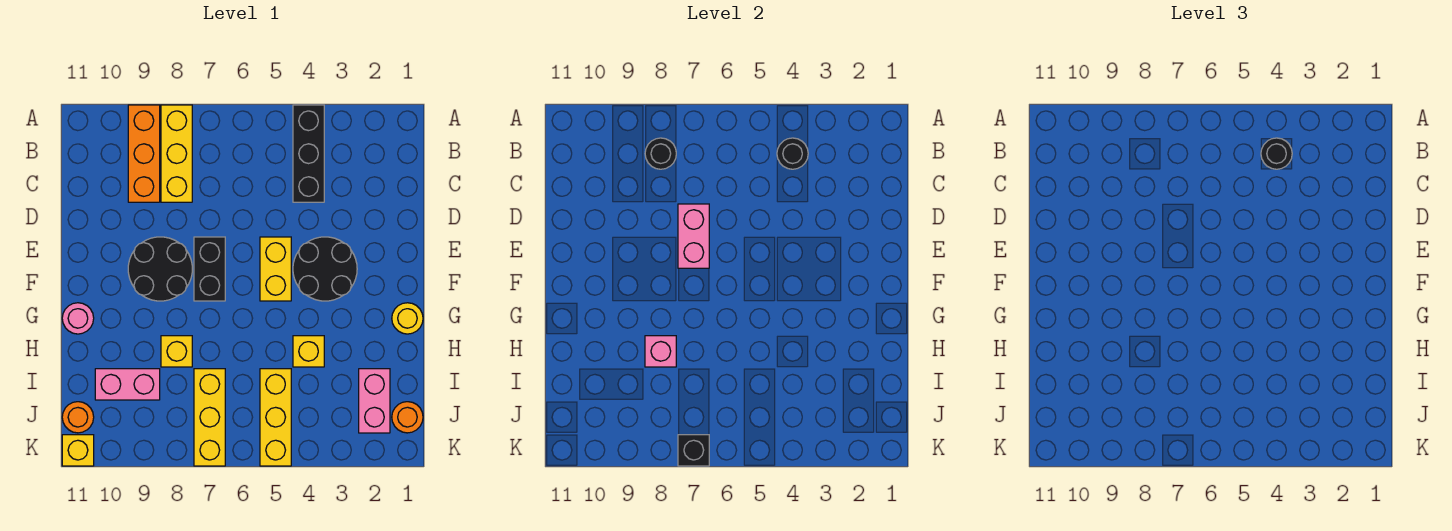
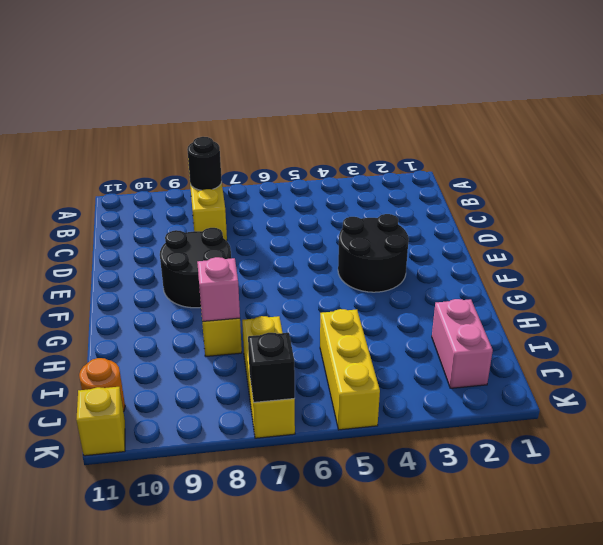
none -> black brick A4:C4 level 1
none -> orange brick A9:C9 level 1
none -> yellow brick E5:F5 level 1

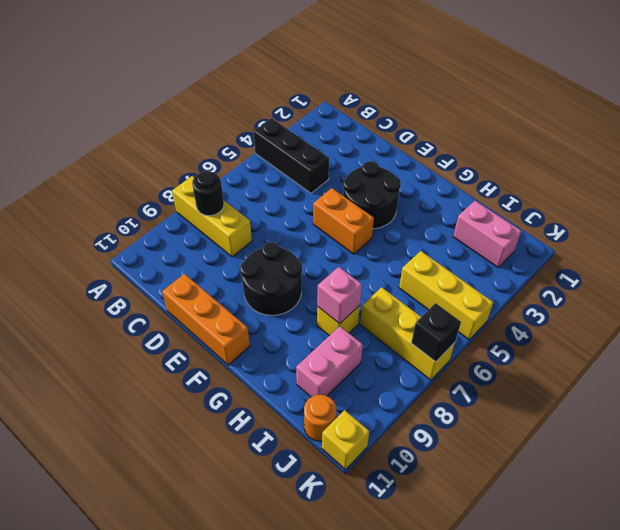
orange brick D11:F11 level 1 -> orange brick A9:C9 level 1
orange brick E5:F5 level 1 -> yellow brick E5:F5 level 1
none -> black brick E7:F7 level 1
none -> yellow round brick G1 level 1
none -> pink round brick G11 level 1

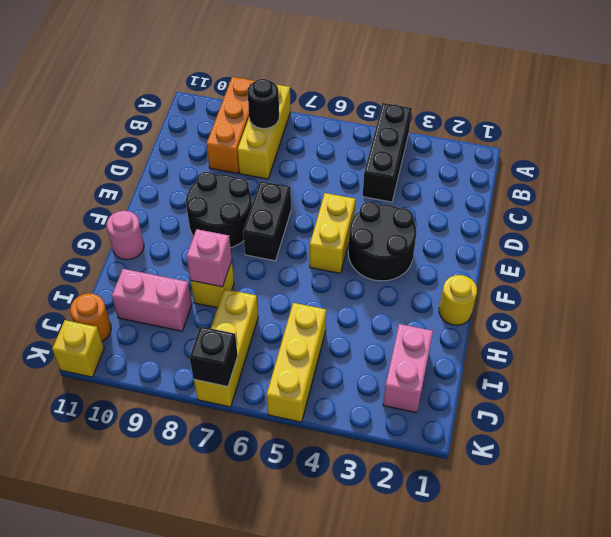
none -> yellow brick H4 level 1
none -> orange round brick J1 level 1
none -> black round brick B4 level 2

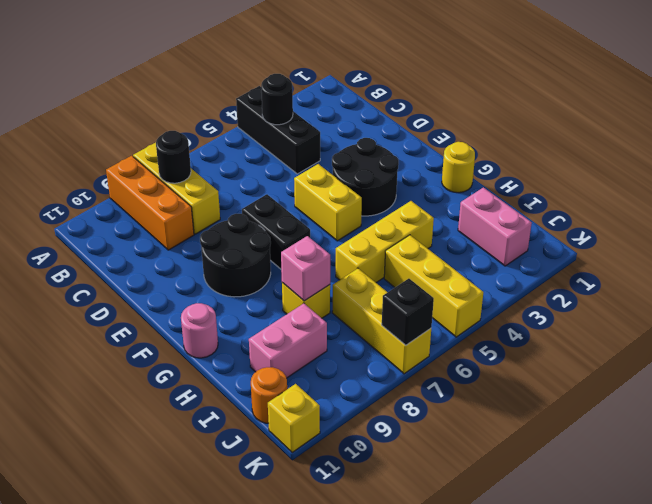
yellow brick H4:H6 level 1 -> yellow brick H4 level 1
none -> orange round brick J1 level 1
none -> pink brick D7:E7 level 2
none -> black round brick B4 level 3

